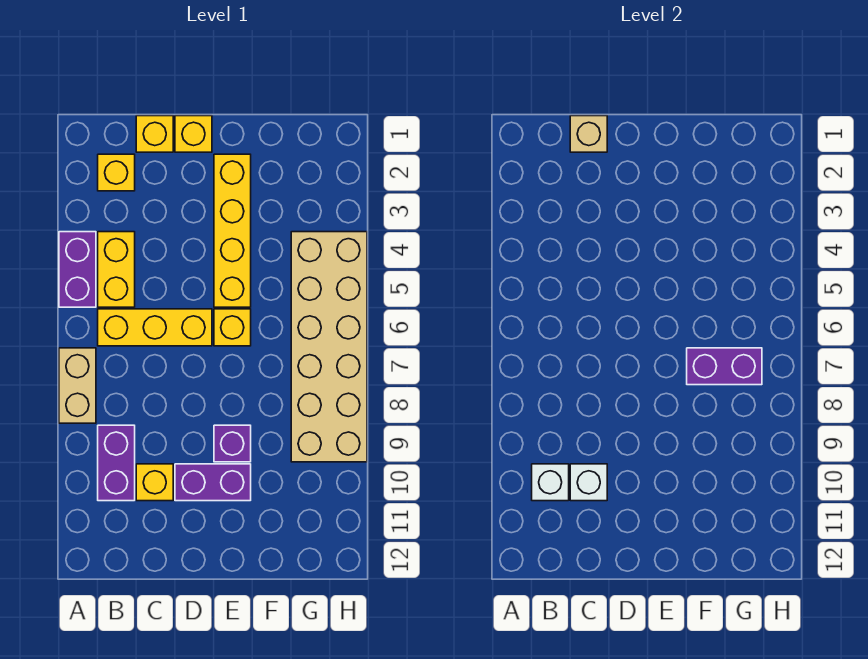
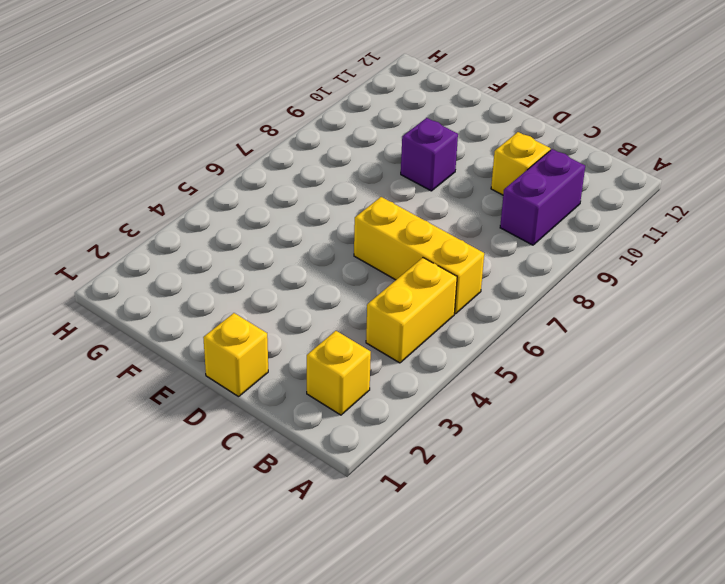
none -> purple brick A4:A5 level 1
none -> tan brick A7:A8 level 1
none -> yellow brick C1 level 1

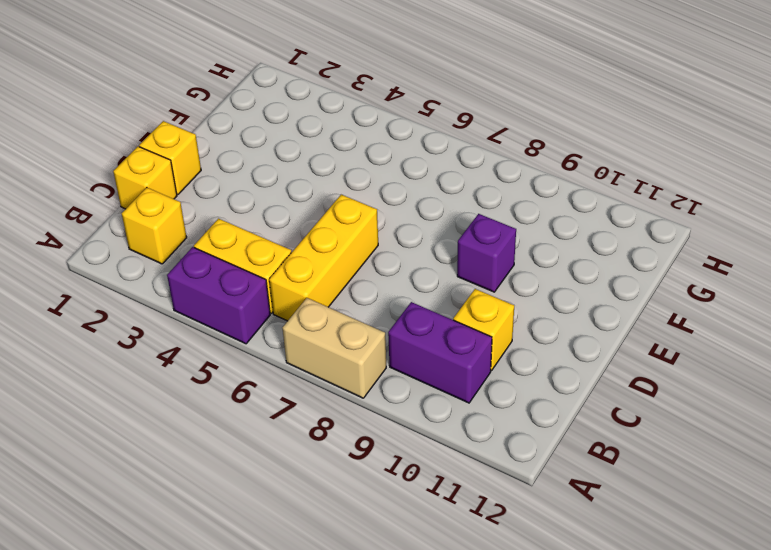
none -> purple brick D10:E10 level 1
none -> yellow brick E2:E5 level 1
none -> yellow brick E6 level 1

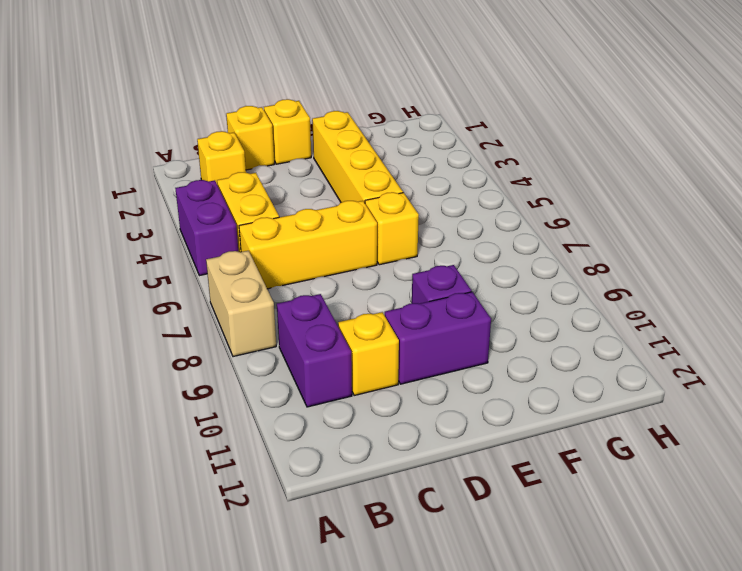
none -> tan brick G4:H9 level 1
none -> white brick B10 level 2
none -> tan brick C1 level 2

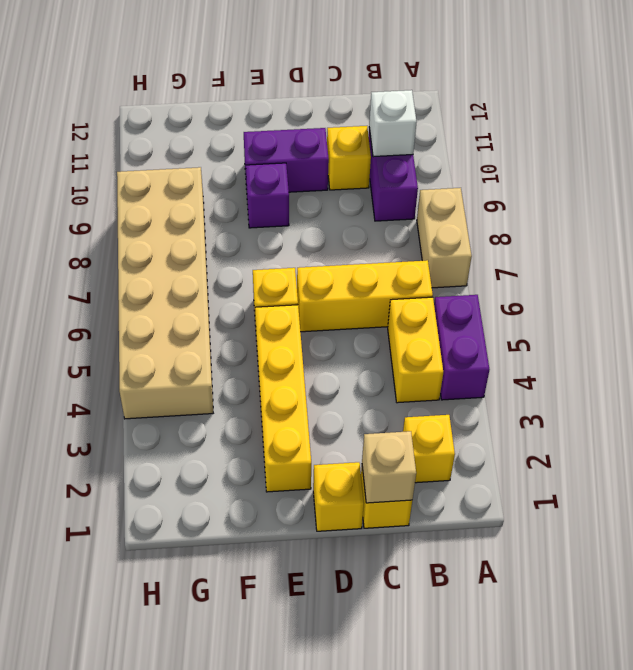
none -> white brick C10 level 2
none -> purple brick F7:G7 level 2

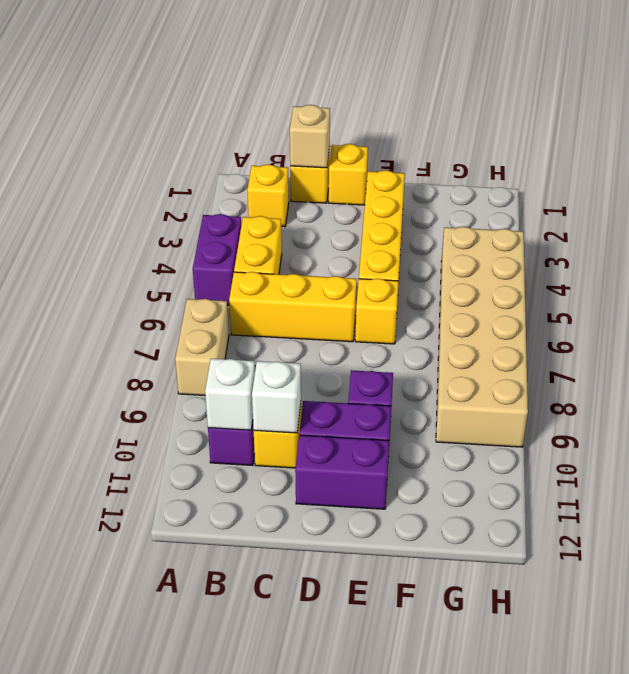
purple brick D11:E11 level 1 -> purple brick F7:G7 level 2

